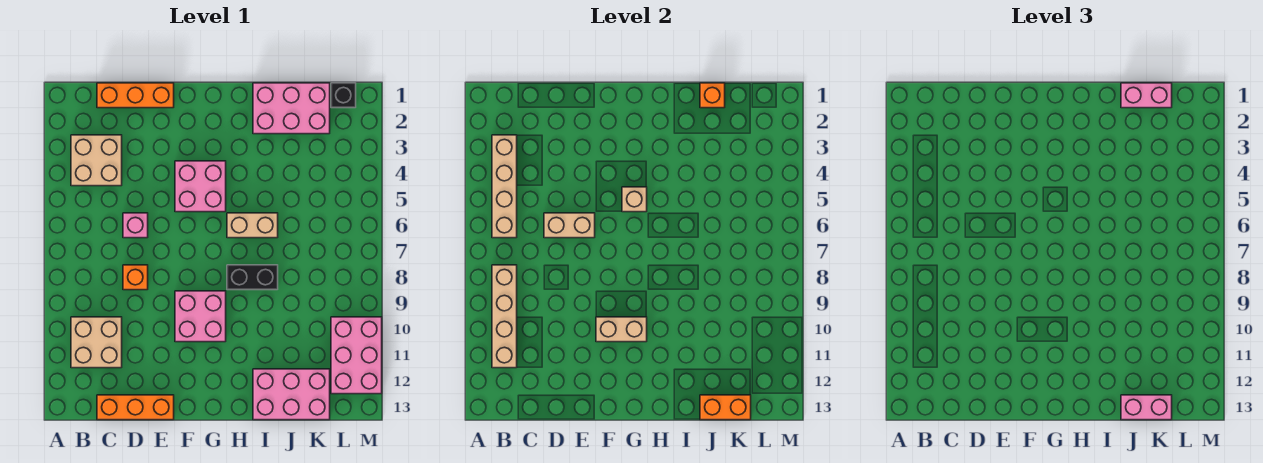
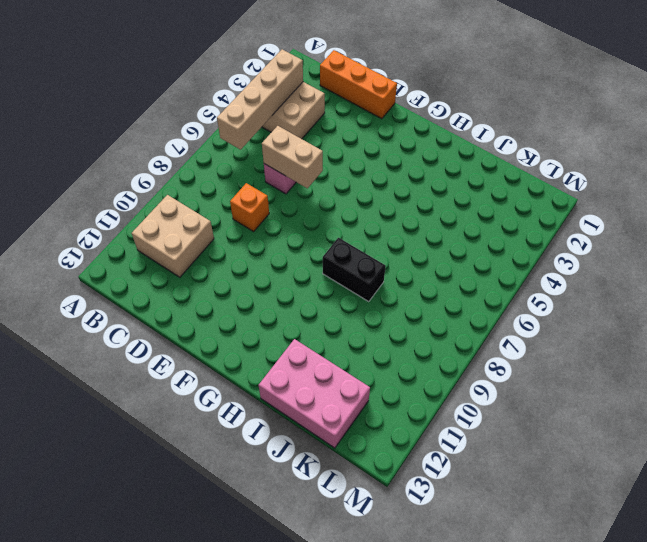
none -> orange brick C13:E13 level 1
none -> pink brick F4:G5 level 1
none -> pink brick F9:G10 level 1

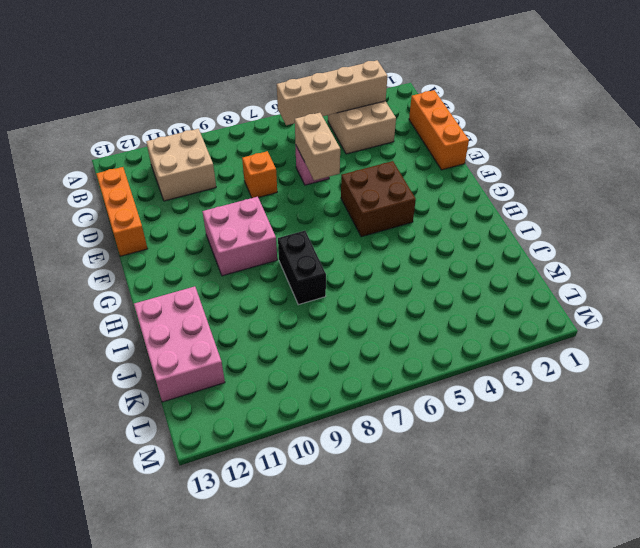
brown brick F4:G5 level 1 -> pink brick F4:G5 level 1
none -> tan brick H6:I6 level 1
none -> pink brick I1:K2 level 1
none -> black brick L1 level 1

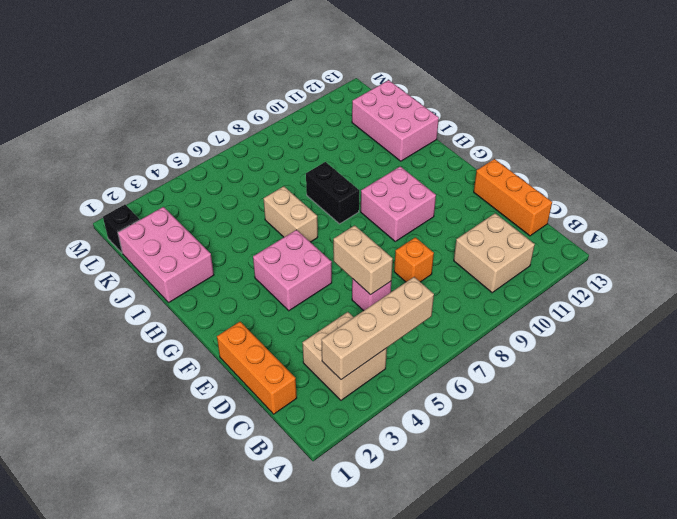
none -> pink brick L10:M12 level 1
none -> tan brick B8:B11 level 2
none -> tan brick F10:G10 level 2

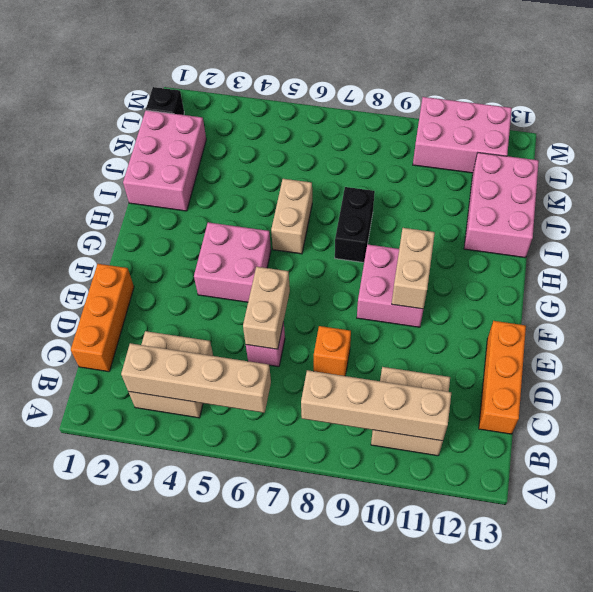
none -> tan brick G5 level 2
none -> orange brick J1 level 2
none -> orange brick J13:K13 level 2

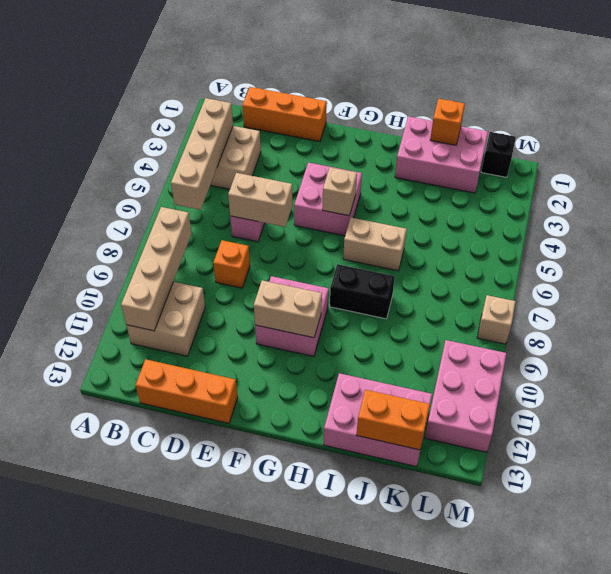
tan brick M8 level 1 -> none
none -> pink brick J1:K1 level 3
none -> pink brick J13:K13 level 3

